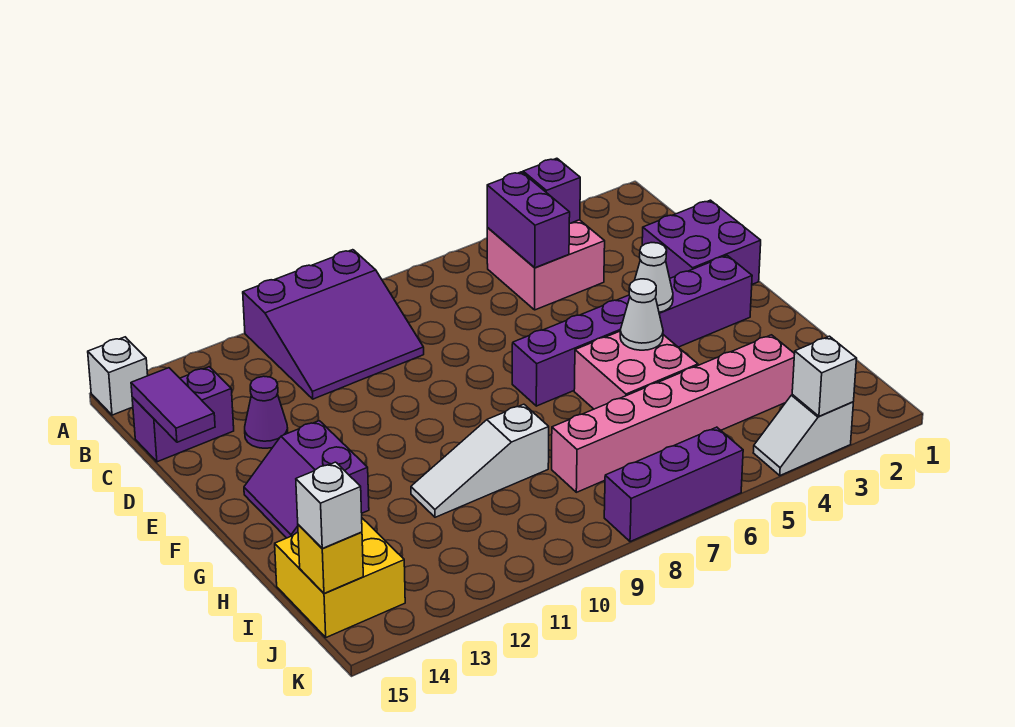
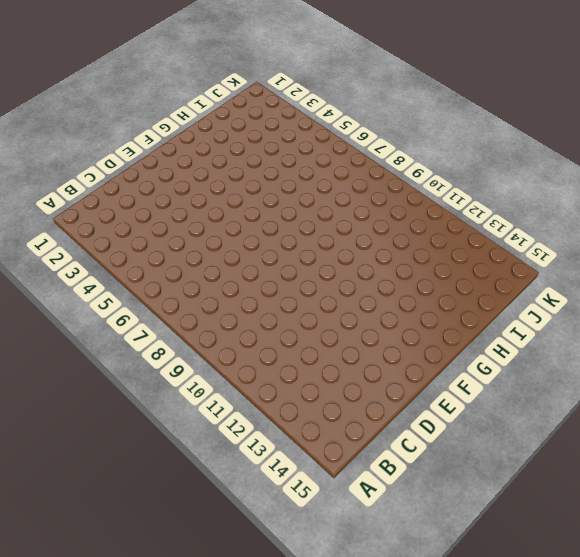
none -> purple slope A9:C11 level 1 top A
none -> white brick A15 level 1
none -> pink brick B4:C5 level 1

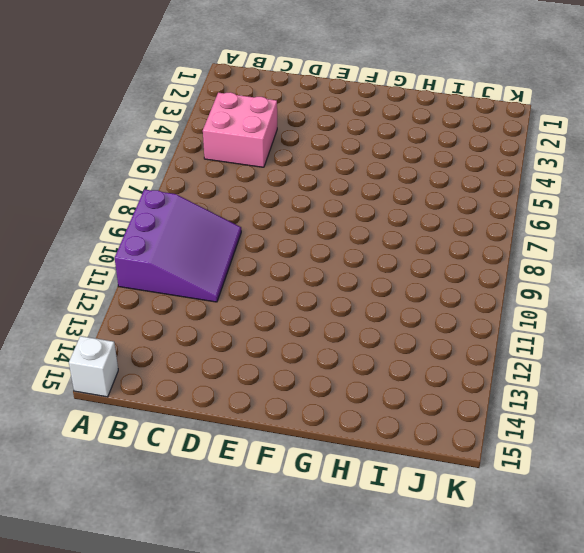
none -> purple brick C14:C15 level 1
none -> purple brick D1:E2 level 1
none -> purple cone D13 level 1

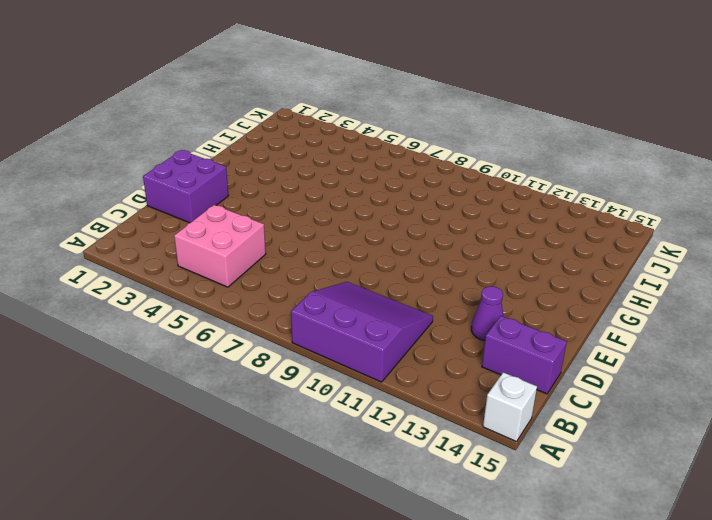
none -> purple brick F2:F7 level 1
none -> purple slope F13:G14 level 1 top 13
none -> pink brick G5:H6 level 1

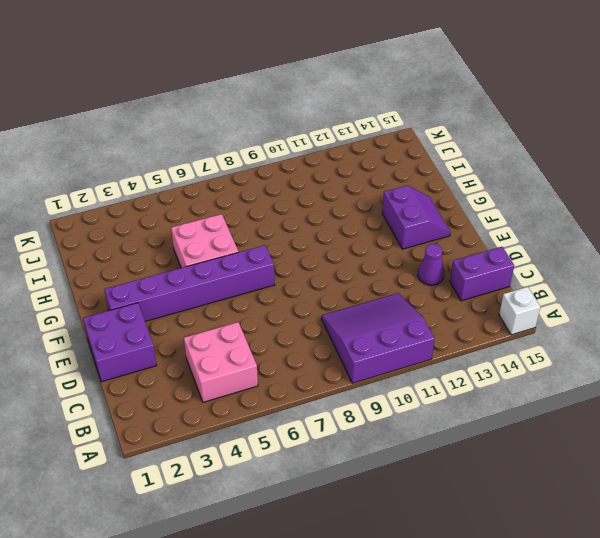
none -> white slope H9:H11 level 1 top 9
none -> pink brick I3:I8 level 1
none -> yellow brick I14:J15 level 1

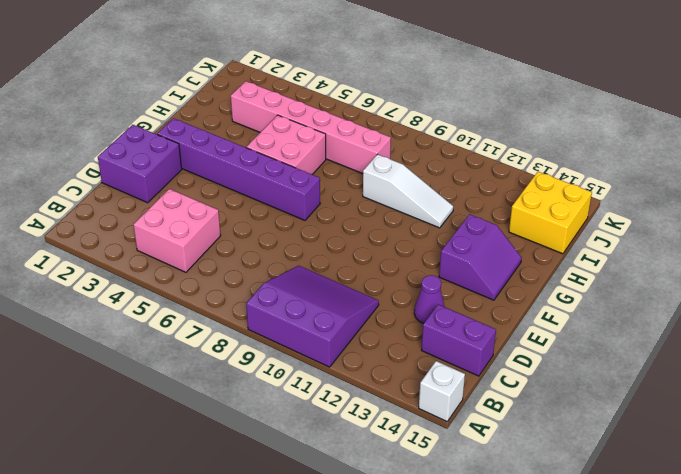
none -> white slope K3:K4 level 1 top 3
none -> purple brick K6:K8 level 1
none -> purple brick B4 level 2

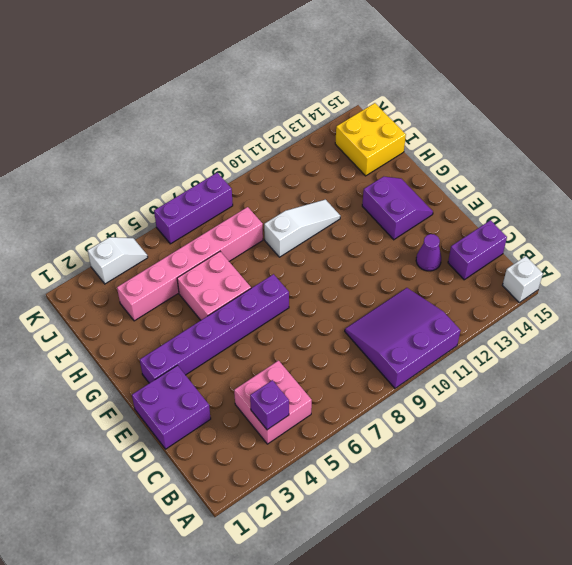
none -> purple brick B5:C5 level 2
none -> purple tile C15:D15 level 2
none -> white cone F4 level 2

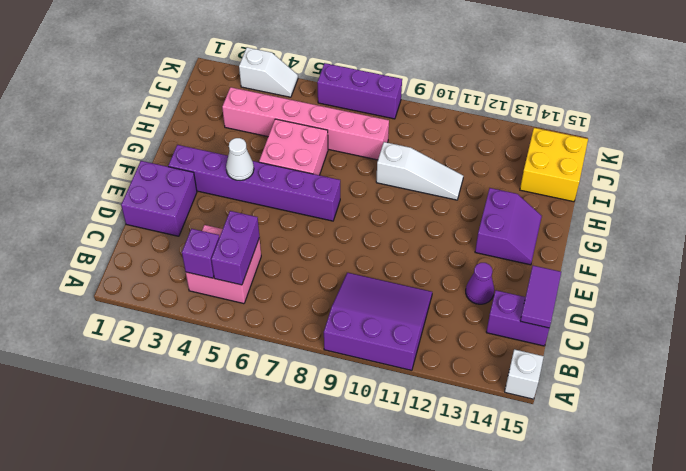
none -> white cone G5 level 2
none -> yellow brick J15 level 2
none -> white brick K3 level 2

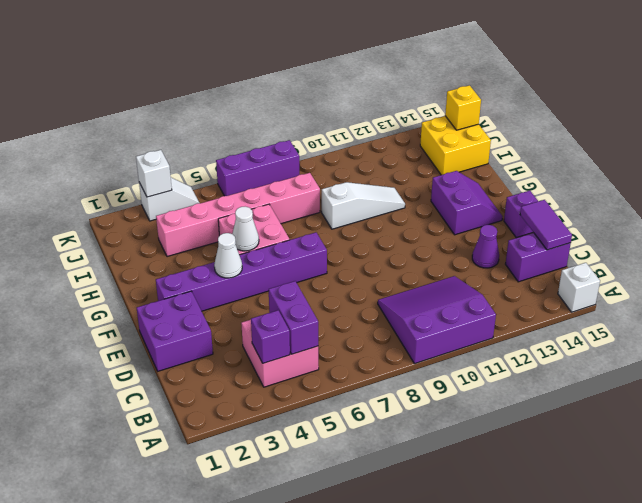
purple brick E15 level 1 -> none
none -> white brick J15 level 3

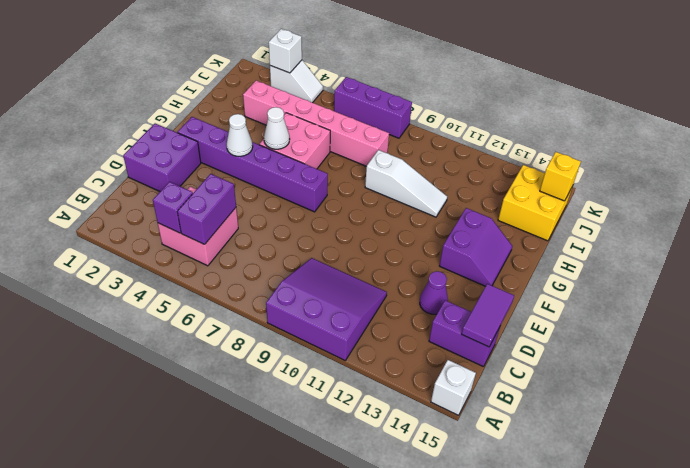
none -> white brick J15 level 3

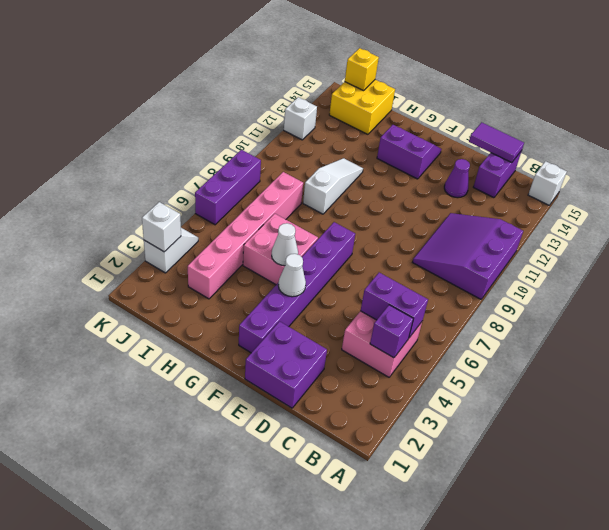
white brick K12 level 1 -> white brick J15 level 3

